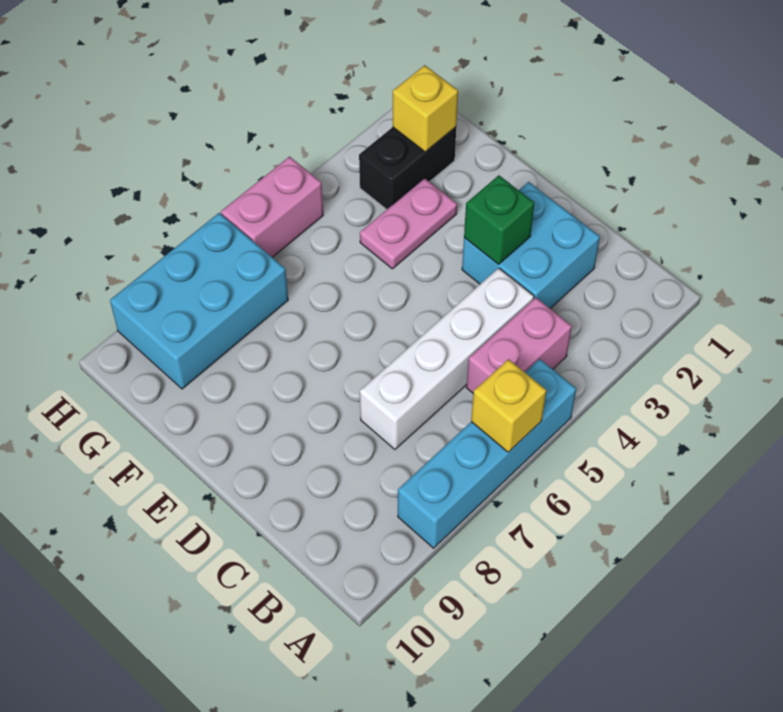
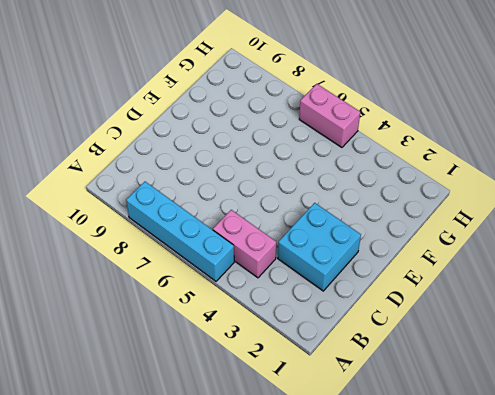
none -> white brick C4:C7 level 1
none -> pink plate F3:F4 level 1

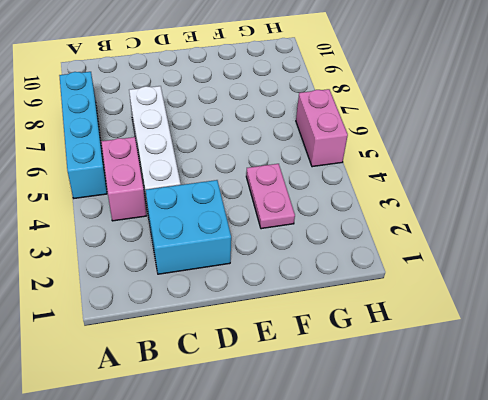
none -> black brick G2:G3 level 1
none -> cyan brick G7:H9 level 1

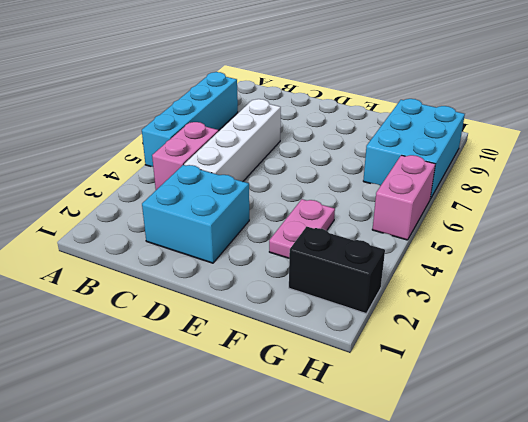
black brick G2:H2 level 1 -> black brick G2:G3 level 1
none -> yellow brick A6 level 2
none -> green brick D3 level 2

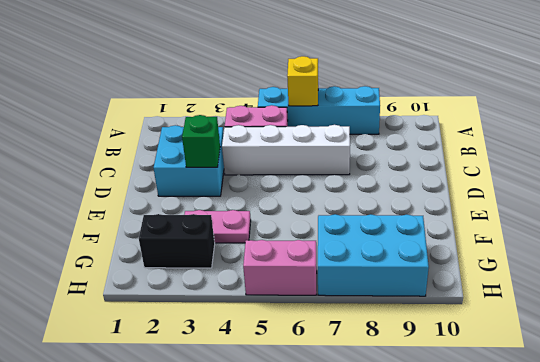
none -> yellow brick G2 level 2

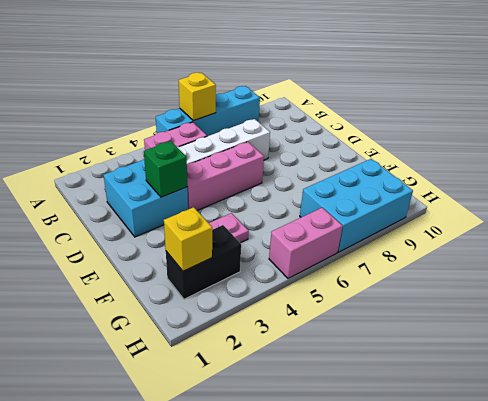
pink brick D4:D6 level 1 -> none

